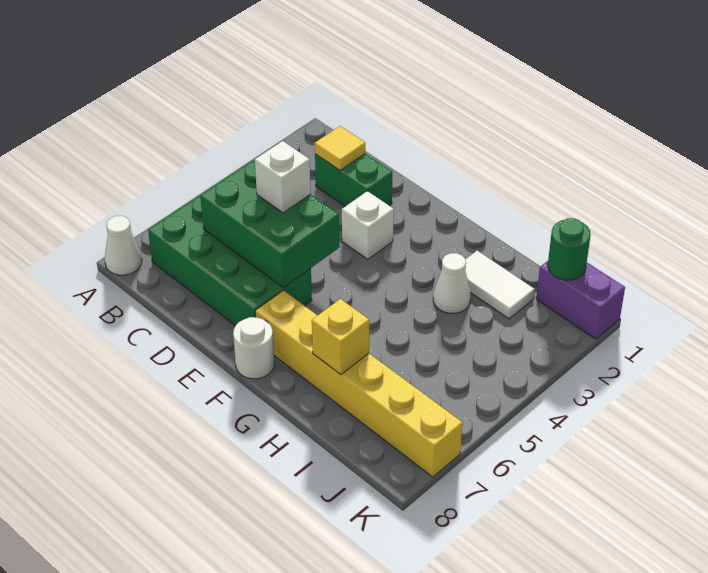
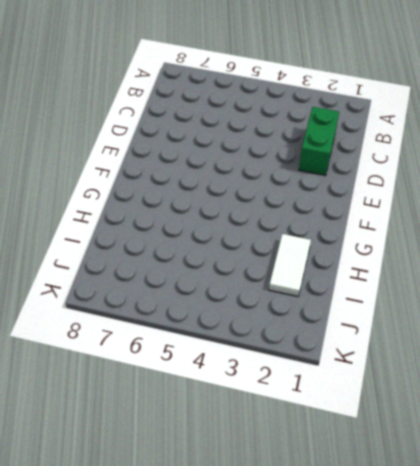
none -> white cone A8 level 1
none -> green brick B6:E7 level 1
none -> white brick E3 level 1

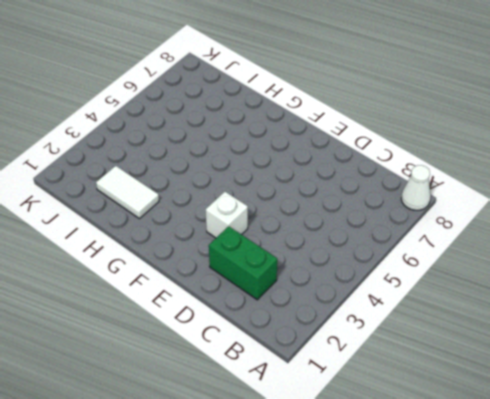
none -> green brick B6:E7 level 1
none -> yellow brick F7:K7 level 1
none -> white round brick F8 level 1

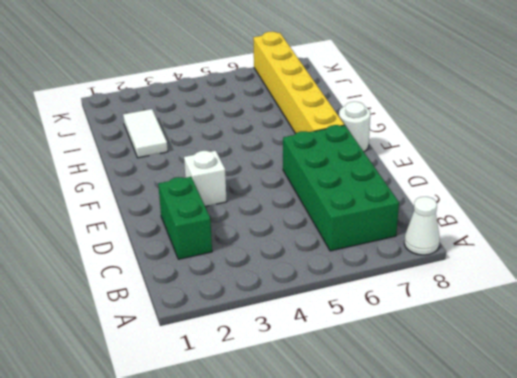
none -> white cone H3 level 1
none -> purple brick J1:K1 level 1
none -> yellow tile C2 level 2

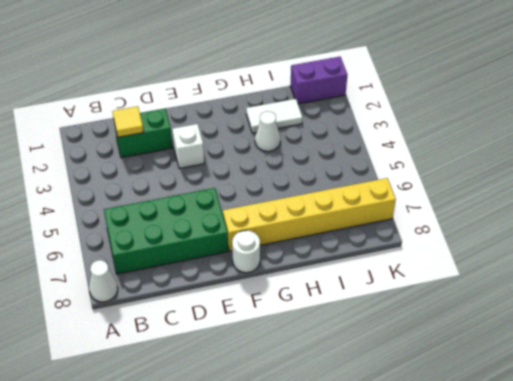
none -> green brick C5:E6 level 2
none -> yellow brick H7 level 2
none -> green round brick J1 level 2

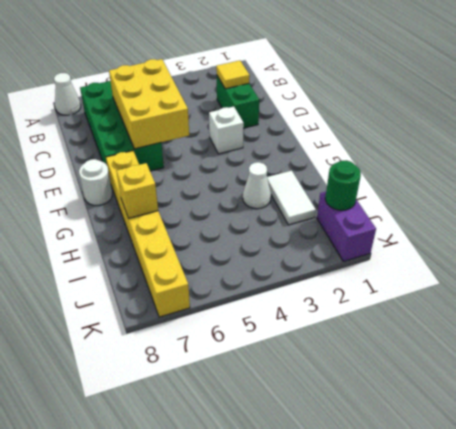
yellow brick C5:E6 level 2 -> green brick C5:E6 level 2
none -> white brick D5 level 3

